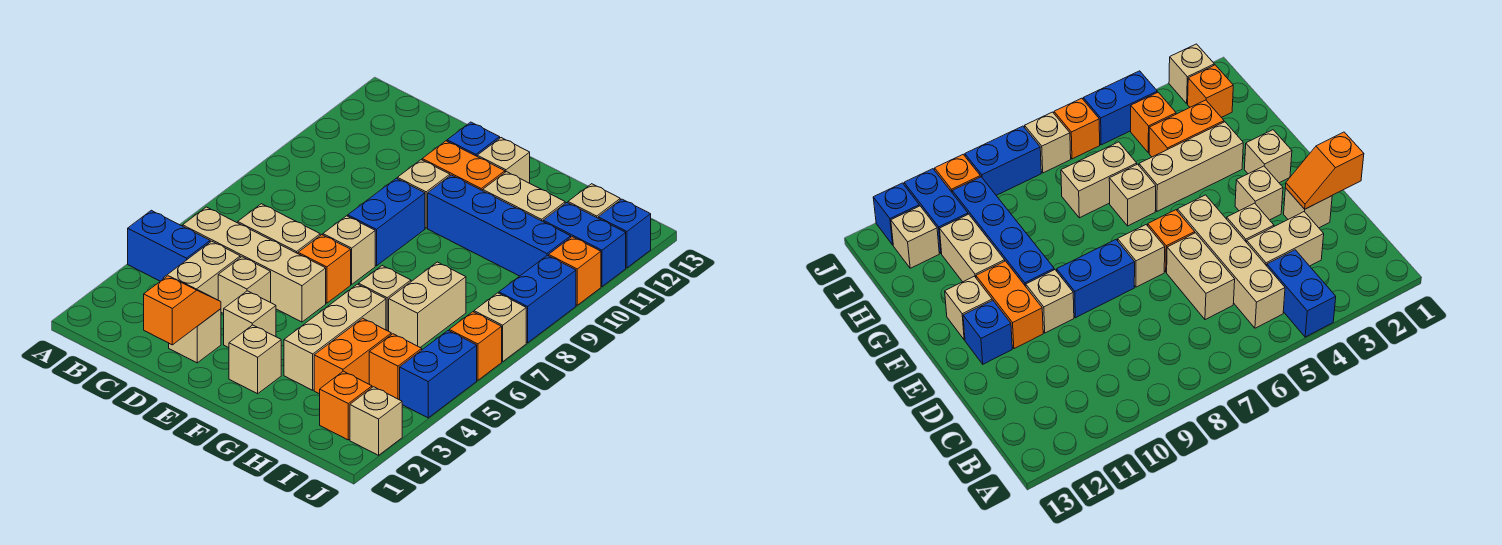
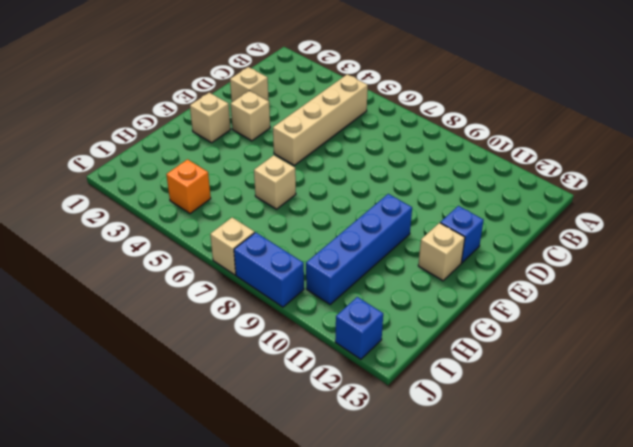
none -> blue brick A4:B4 level 1
none -> tan brick C3:C4 level 1
none -> tan brick C6:D6 level 1
none -> tan brick D4 level 1

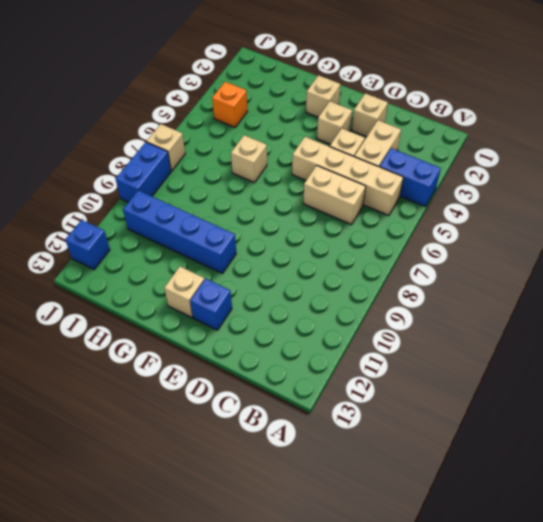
none -> orange brick E6 level 1
none -> tan brick E7 level 1
none -> blue brick E8:E9 level 1
none -> tan brick E10 level 1

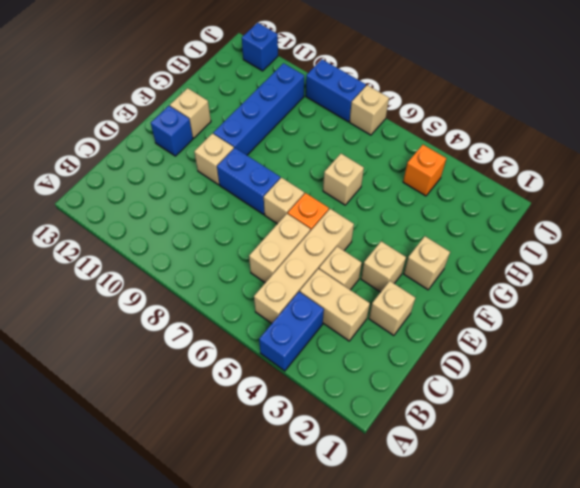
none -> orange brick E11:F11 level 1
none -> tan brick G3:G5 level 1
none -> tan brick G11:H11 level 1
none -> orange brick H3:H4 level 1

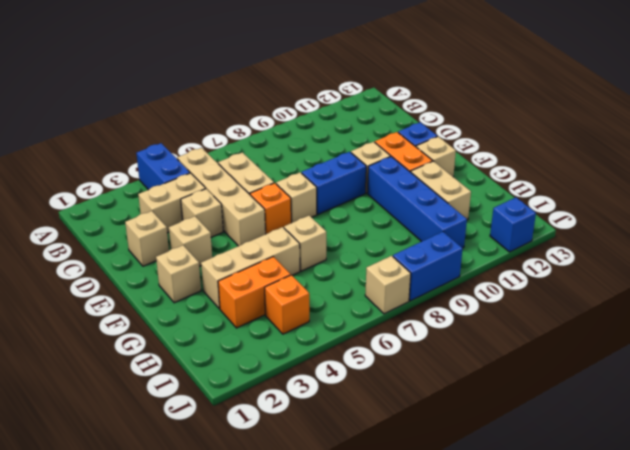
none -> tan brick H6:H7 level 1
none -> orange brick I2 level 1
none -> blue brick I11:J11 level 1
none -> tan brick I12 level 1

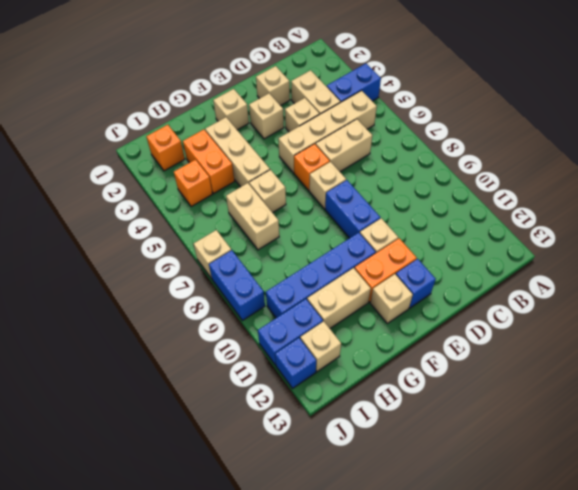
none -> tan brick J2 level 1
none -> blue brick J4:J5 level 1
none -> orange brick J6 level 1
none -> orange brick J10 level 1

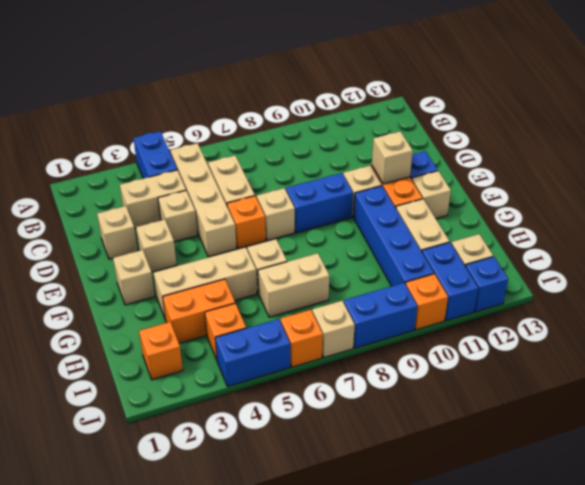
tan brick E11 level 2 -> tan brick J2 level 1
none -> orange slope D1:D2 level 2 top 1

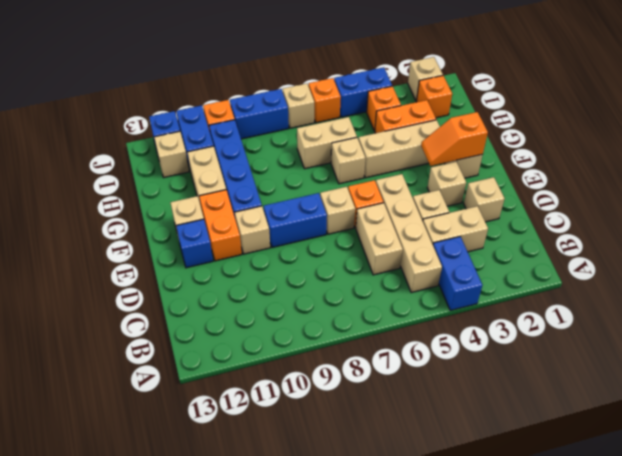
orange slope F2:F3 level 2 top 2 -> orange slope D1:D2 level 2 top 1

